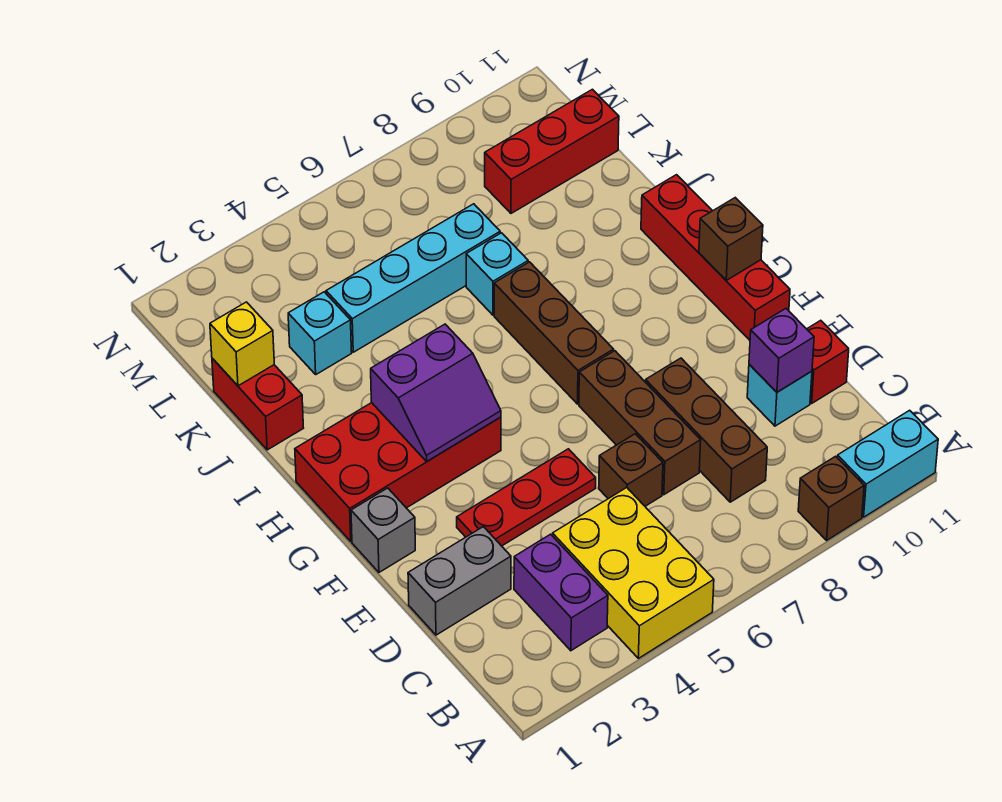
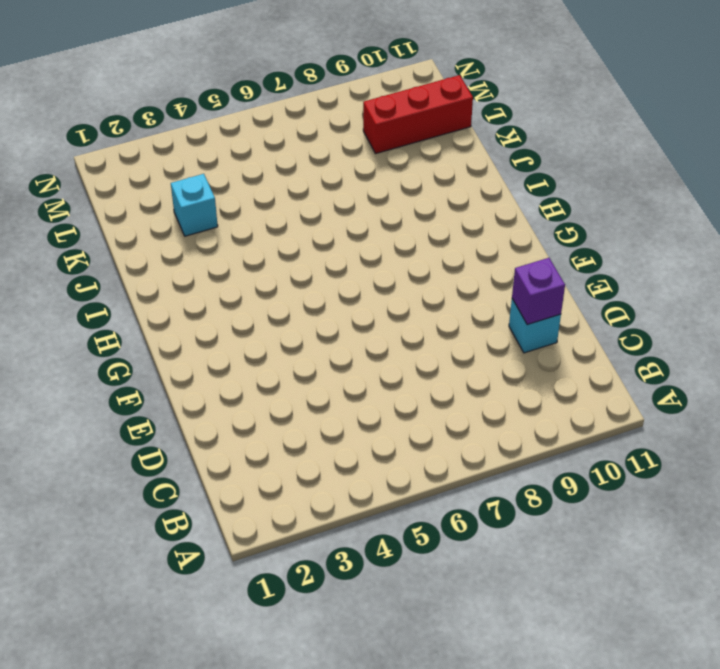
none -> yellow brick A4:C5 level 1
none -> brown brick A9 level 1
none -> cyan brick A10:A11 level 1

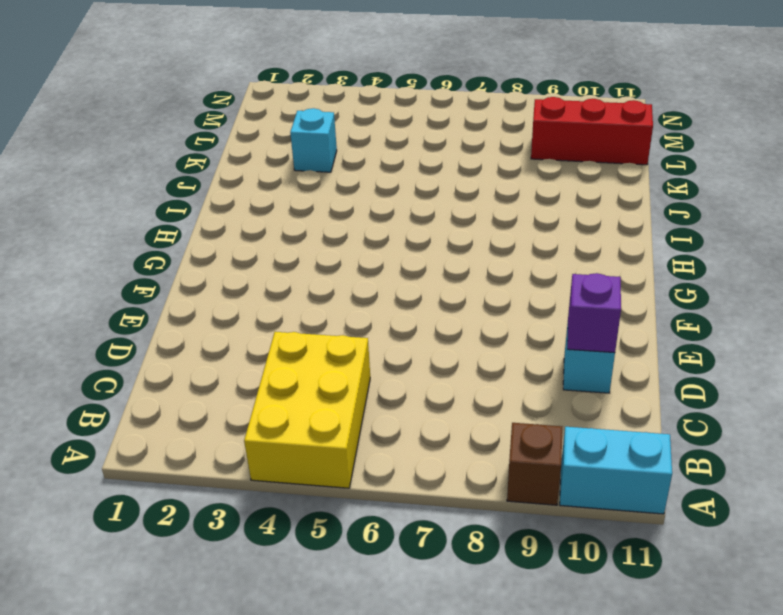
none -> purple brick B3:C3 level 1
none -> brown brick C8:E8 level 1
none -> grey brick D1:D2 level 1

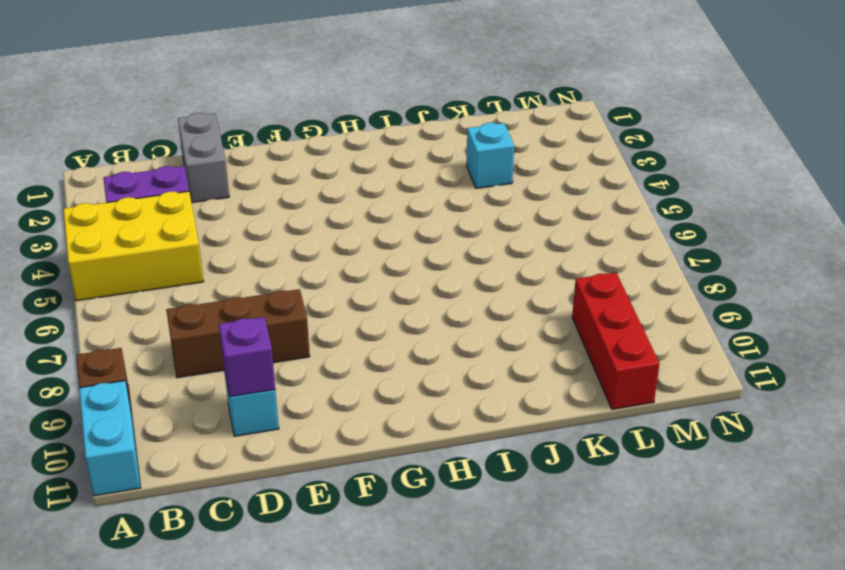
none -> brown brick D6 level 1
none -> brown brick D7:F7 level 1
none -> red brick D11 level 1

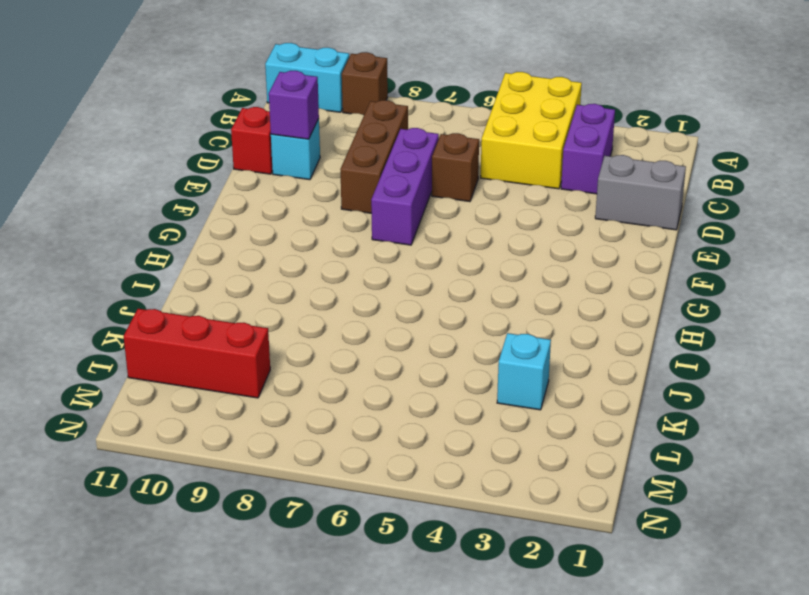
purple brick D7:F7 level 1 -> brown brick D7:F7 level 1
none -> red plate E3:E5 level 1
none -> grey brick F1 level 1
none -> red brick F11:I11 level 1

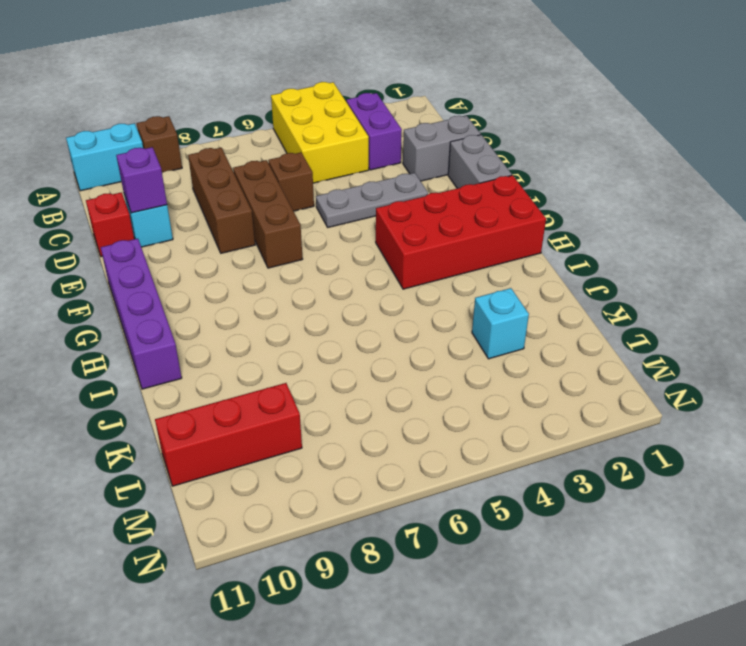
grey brick E1:F1 level 1 -> grey brick F1 level 1
grey plate E3:E5 level 1 -> red plate E3:E5 level 1
purple brick F11:I11 level 1 -> red brick F11:I11 level 1
none -> brown brick G7:I7 level 1
none -> red brick J1:K1 level 1
none -> cyan brick J7 level 1

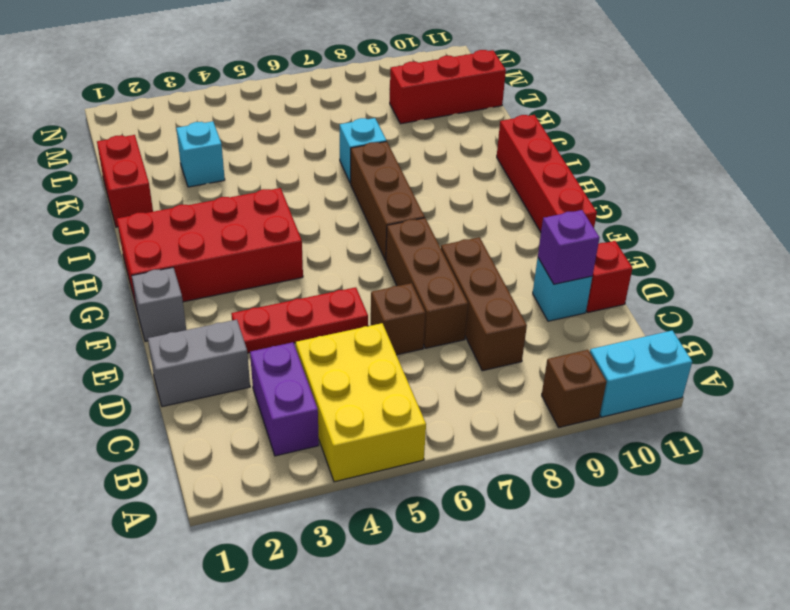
none -> cyan brick K4:K7 level 1
none -> purple slope G3:H4 level 2 top H
none -> brown brick G11 level 2

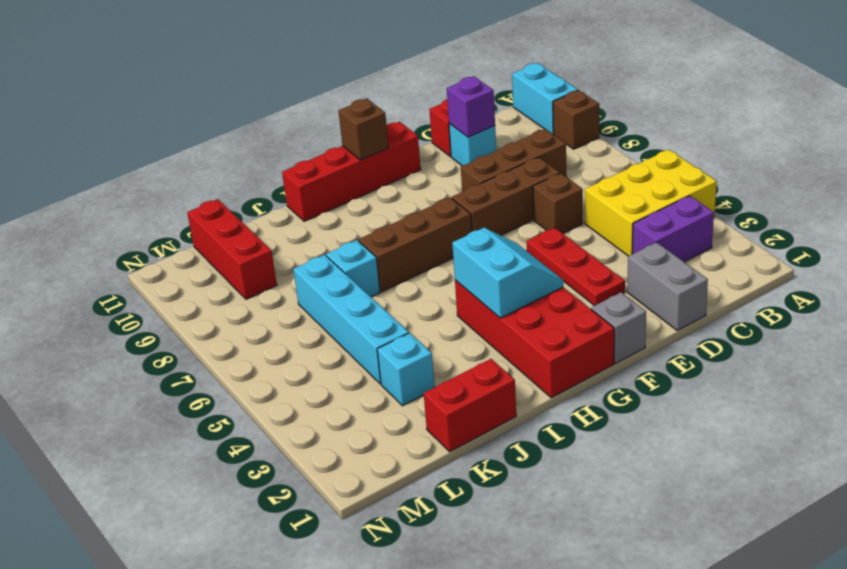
cyan slope G3:H4 level 2 top H -> purple slope G3:H4 level 2 top H
none -> yellow brick K1 level 2

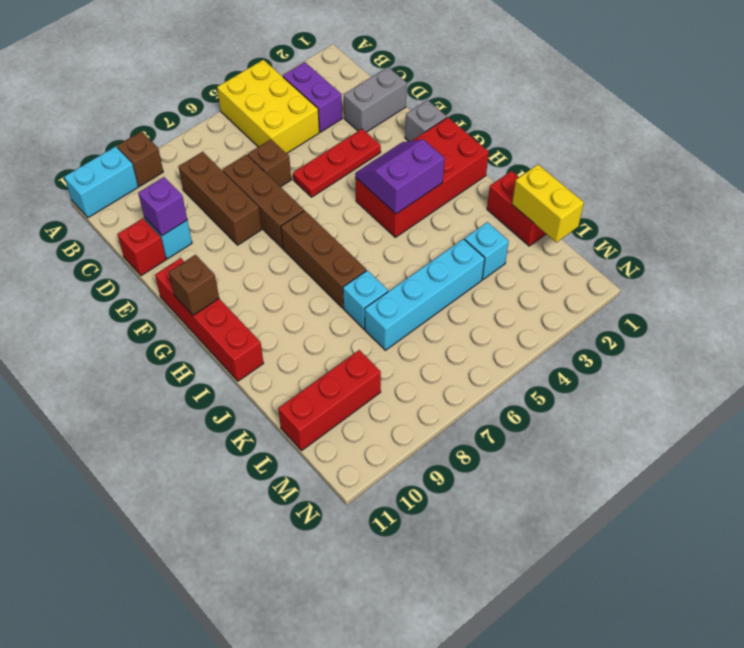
yellow brick K1:L1 level 2 -> yellow brick K1 level 2

